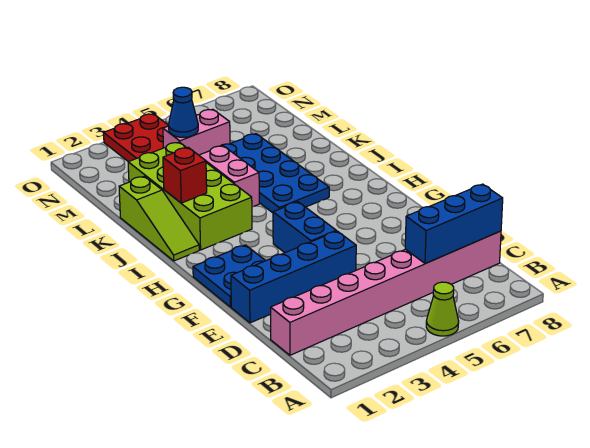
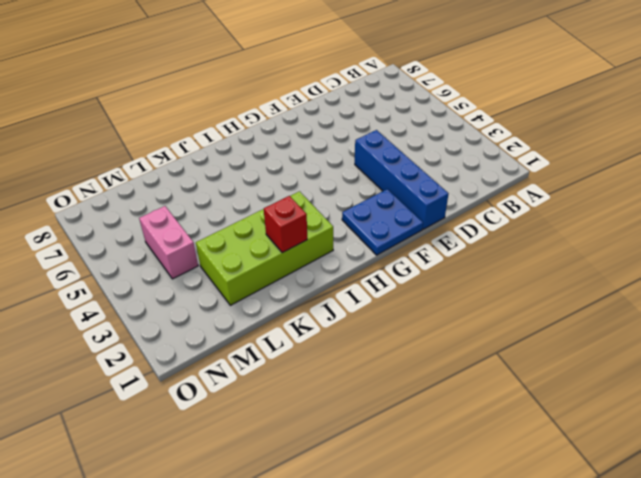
none -> lime cone A5 level 1
none -> pink brick C1:C8 level 1
none -> blue brick F4:G4 level 1

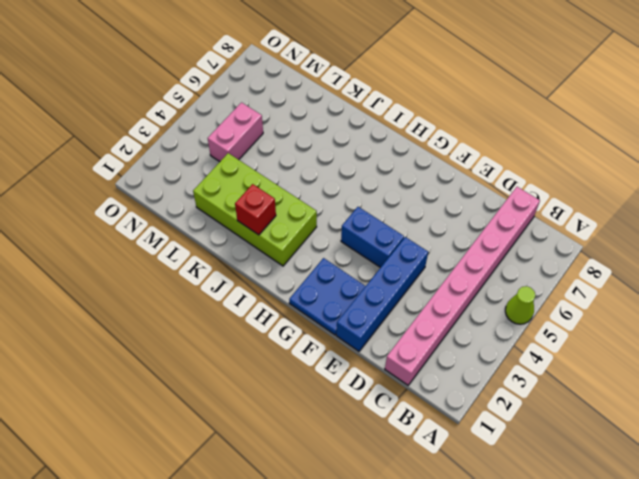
none -> lime slope I1:K1 level 1 top K
none -> blue plate I5:L6 level 1
none -> pink brick J4:K4 level 1

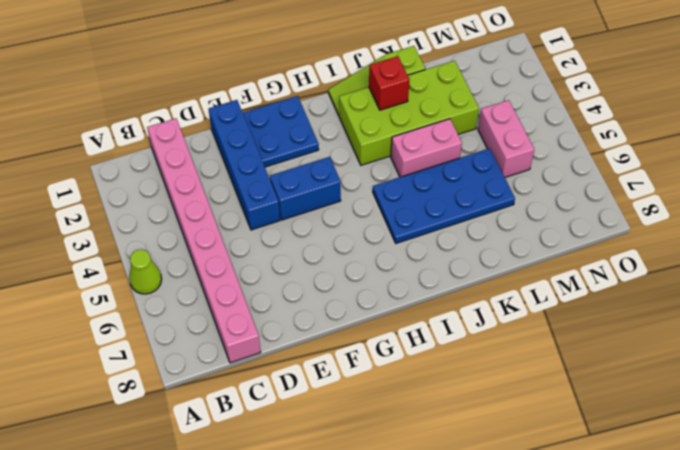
none -> red plate N3:O4 level 1
none -> blue brick C6:C8 level 2
none -> blue cone M4 level 2

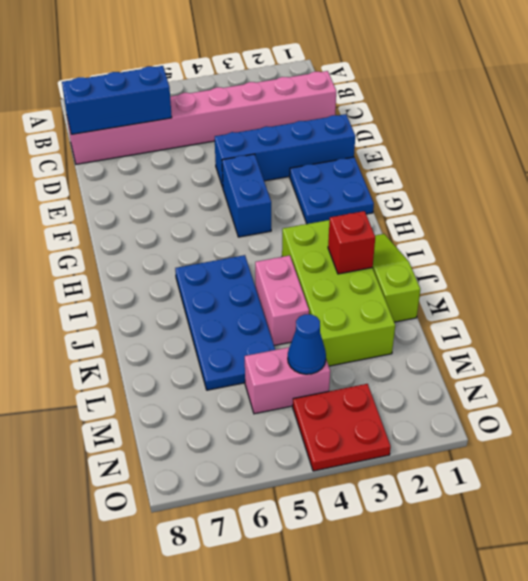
none -> lime cone A5 level 1

